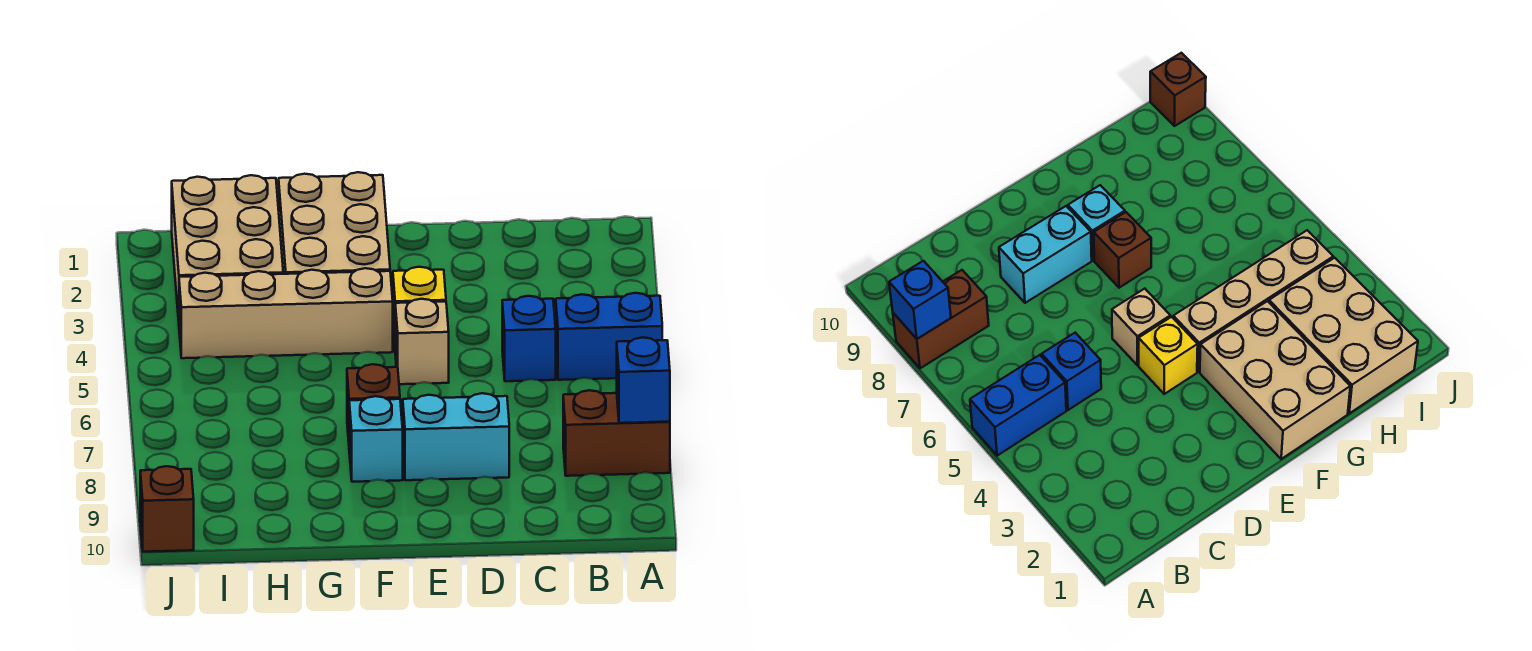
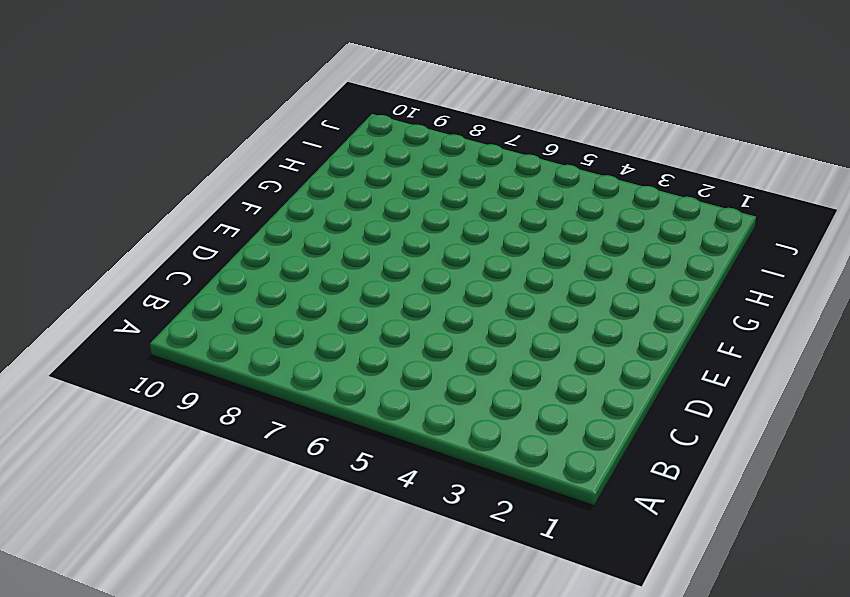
none -> blue brick A5:B5 level 1
none -> brown brick A8:B8 level 1
none -> blue brick C5 level 1

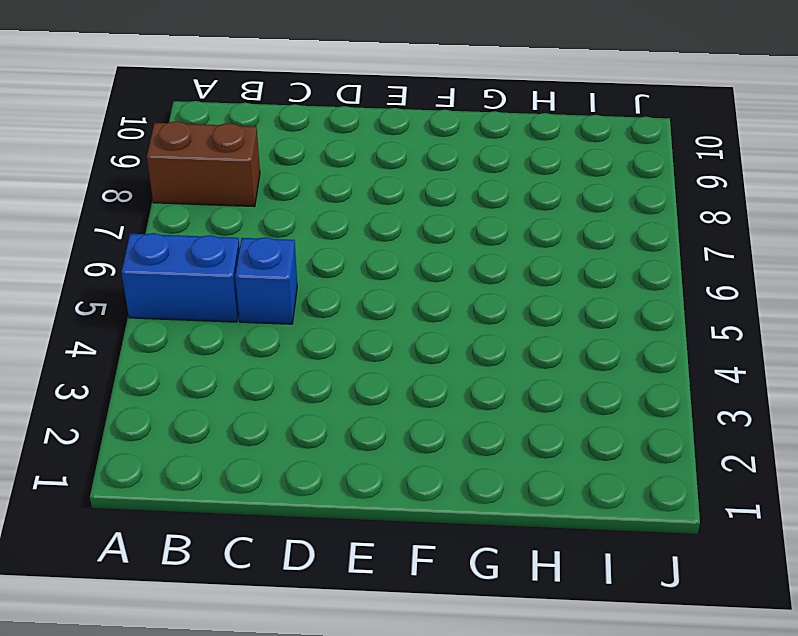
none -> cyan brick D8:E8 level 1
none -> yellow brick E4 level 1
none -> tan brick E5 level 1

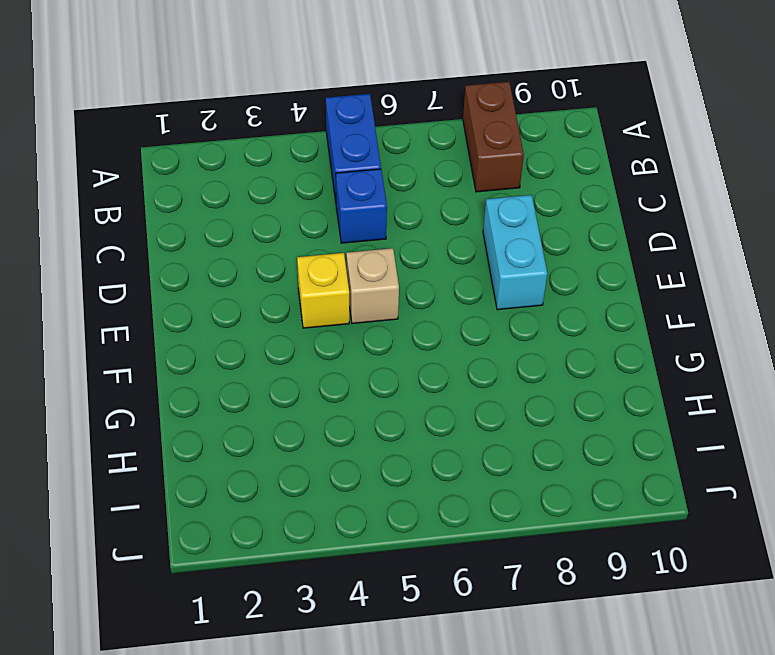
none -> tan brick F1:G3 level 1
none -> tan brick F4:I4 level 1
none -> brown brick F7 level 1

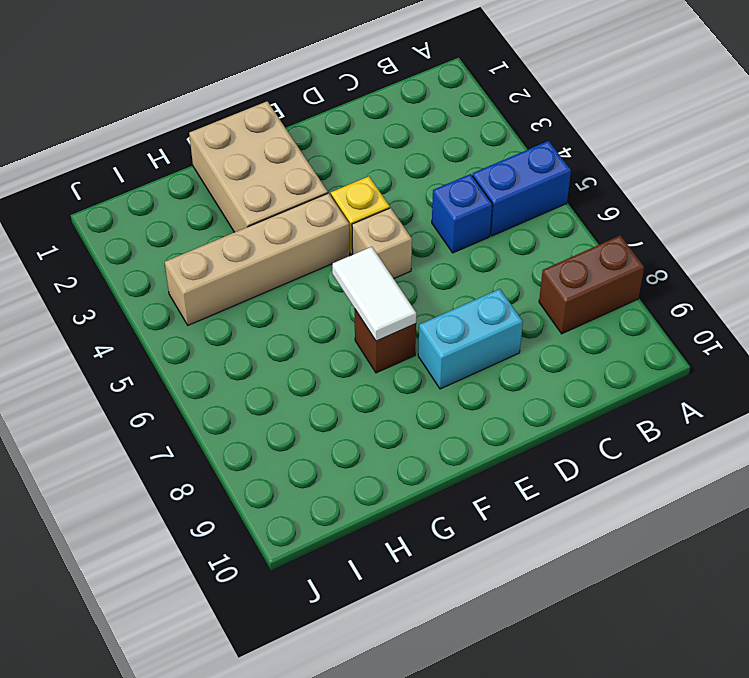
white tile F6:F7 level 2 -> none
none -> cyan brick F8 level 1
none -> tan brick H1:I3 level 1
none -> brown brick J10 level 1

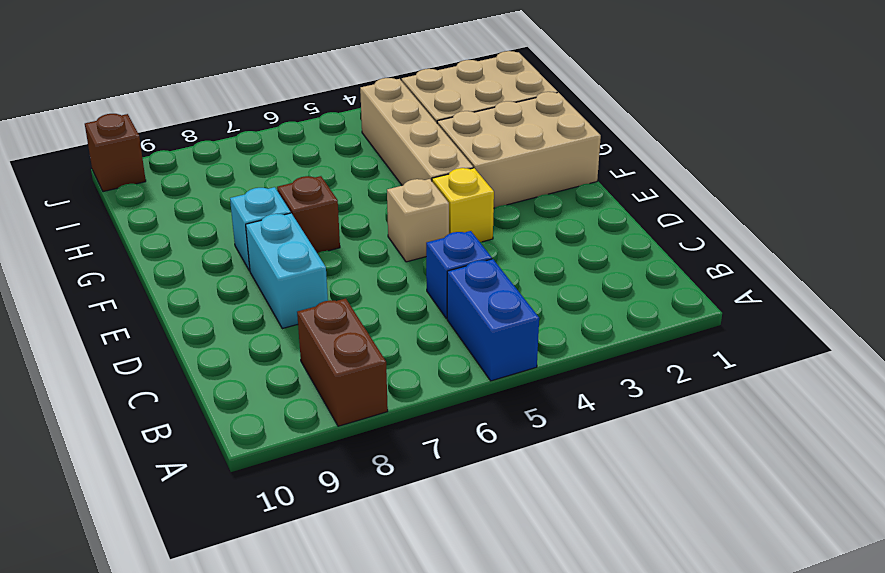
none -> blue brick A8 level 2

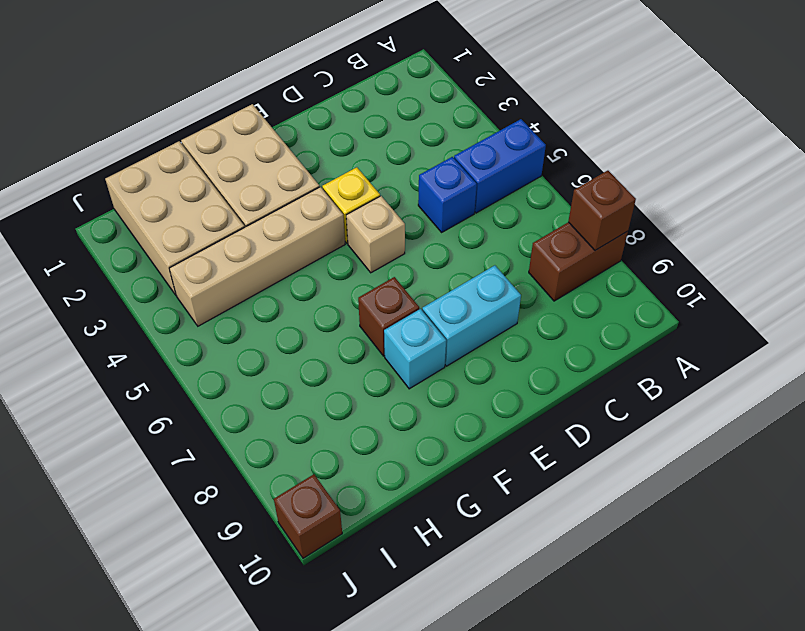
brown brick A8 level 2 -> blue brick A8 level 2

